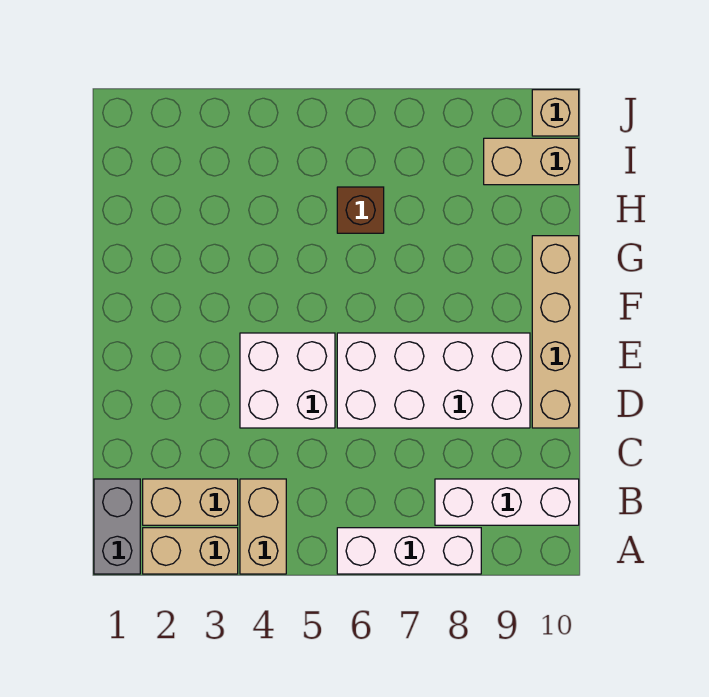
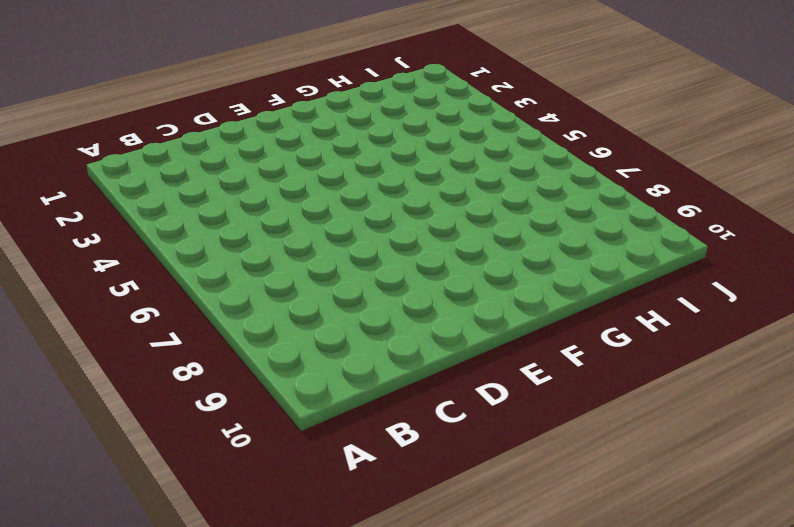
none -> grey brick A1:B1 level 1
none -> tan brick A2:A3 level 1
none -> tan brick A4:B4 level 1

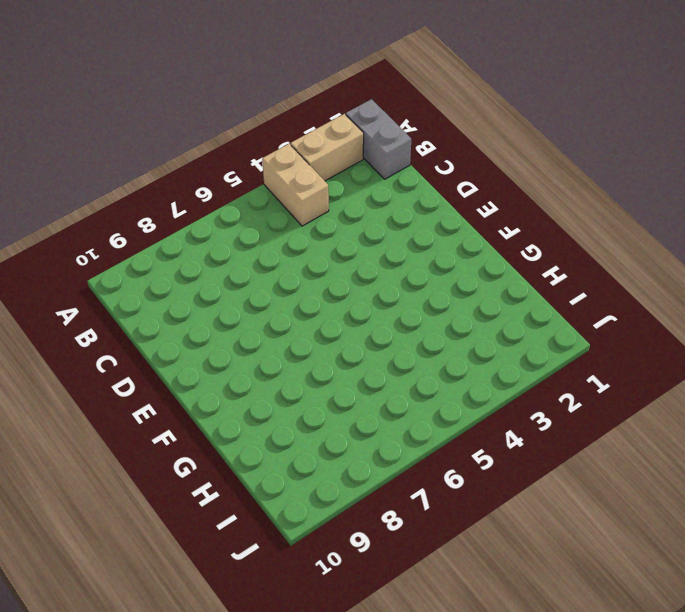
none -> white brick A6:A8 level 1
none -> tan brick B2:B3 level 1
none -> white brick B8:B10 level 1

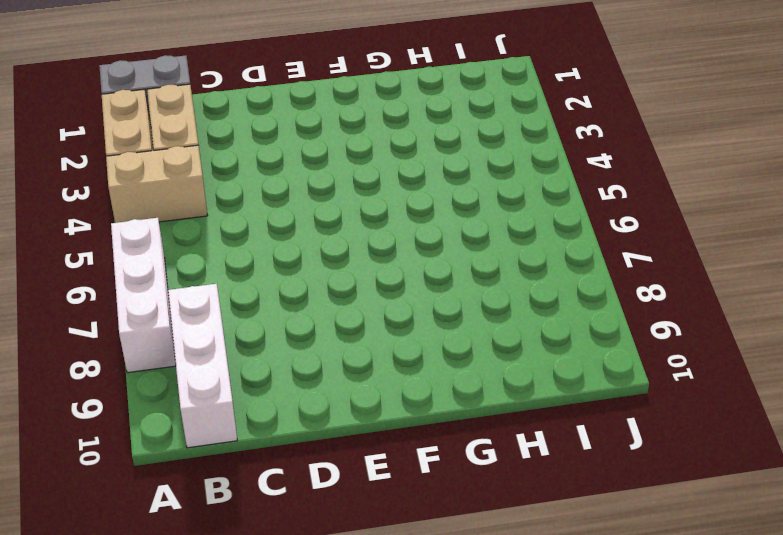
none -> white brick D4:E5 level 1
none -> white brick D6:E9 level 1
none -> tan brick D10:G10 level 1

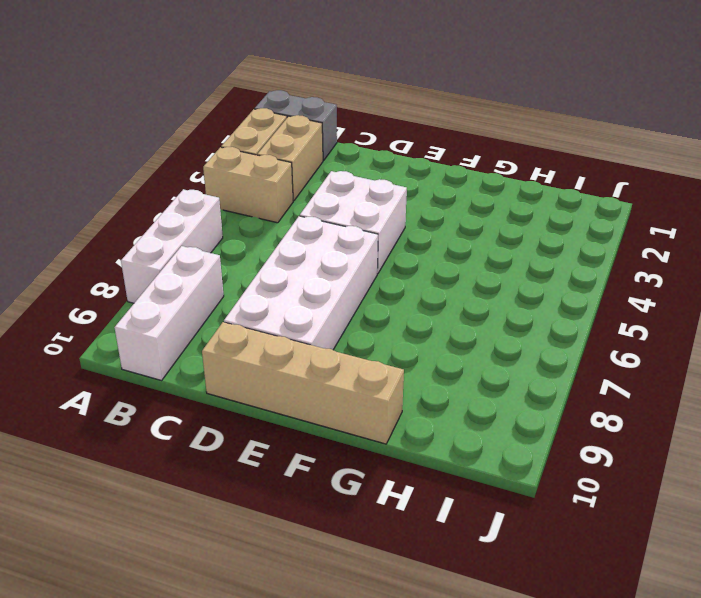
none -> brown brick H6 level 1
none -> tan brick I9:I10 level 1
none -> tan brick J10 level 1

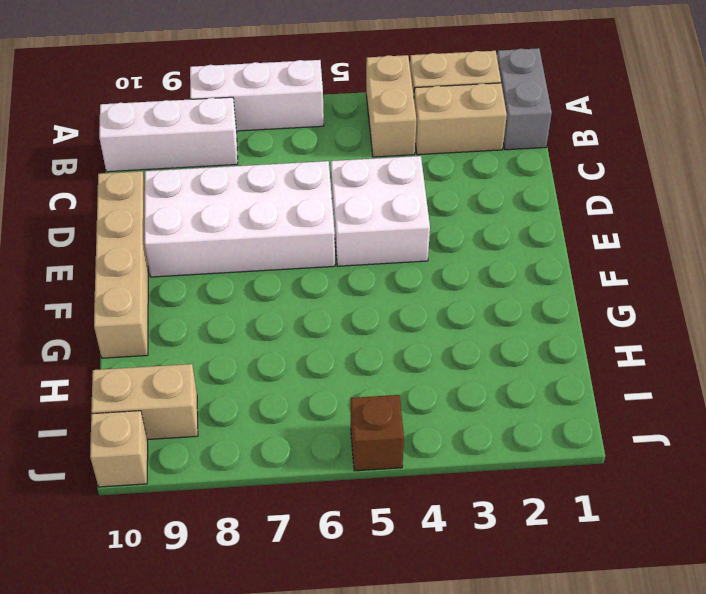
brown brick J5 level 1 -> brown brick H6 level 1

